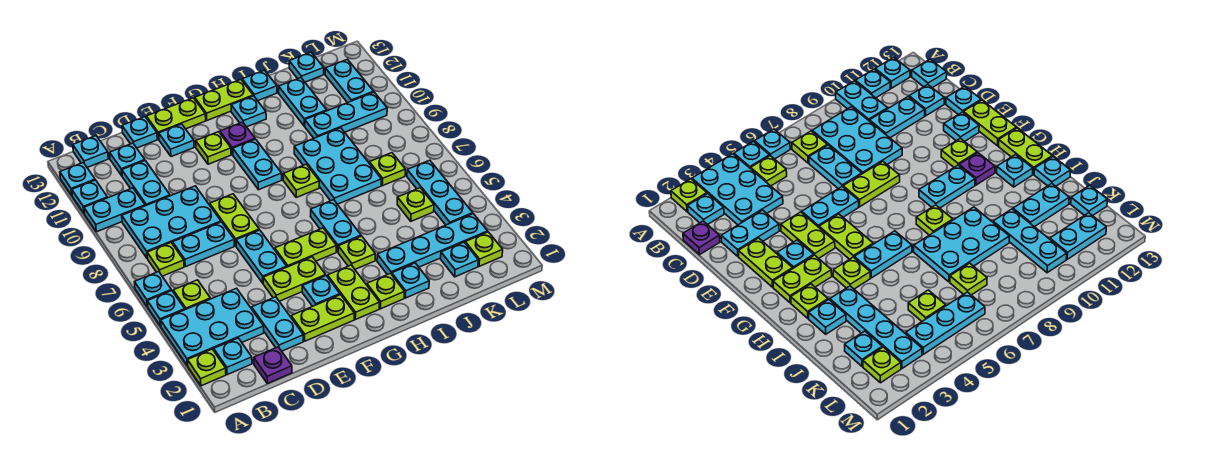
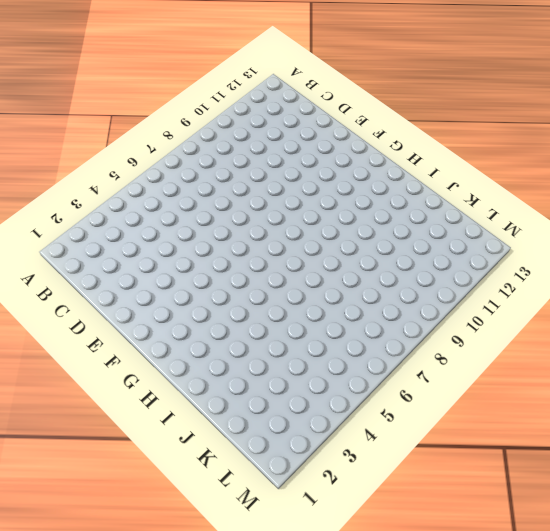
none -> lime plate A2 level 1
none -> cyan plate A3:C4 level 1
none -> cyan plate A5 level 1
none -> cyan plate A6 level 1

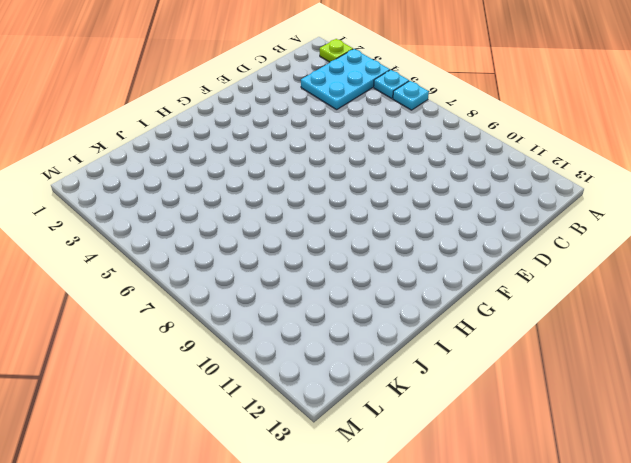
none -> cyan plate A10:B10 level 1
none -> cyan plate A11 level 1
none -> cyan plate A12 level 1
none -> cyan plate B2 level 1

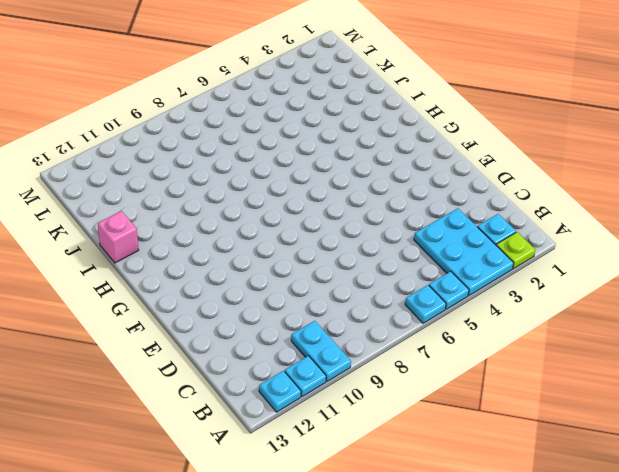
pink brick I13 level 1 -> cyan plate I13 level 1
none -> lime plate B5 level 1
none -> lime plate B7 level 1
none -> cyan plate B8:D9 level 1
none -> cyan plate B13 level 1

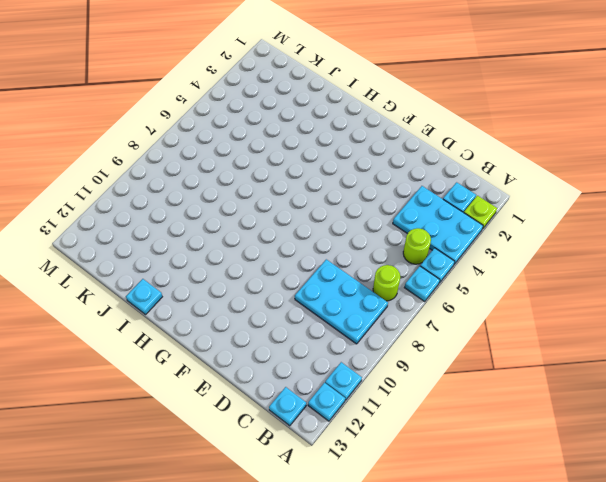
lime round brick B5 level 1 -> lime plate B5 level 1
lime round brick B7 level 1 -> lime plate B7 level 1
none -> cyan plate A10:B10 level 1
none -> purple plate C1 level 1
none -> cyan plate C7:D7 level 1
none -> cyan plate C10:C11 level 1

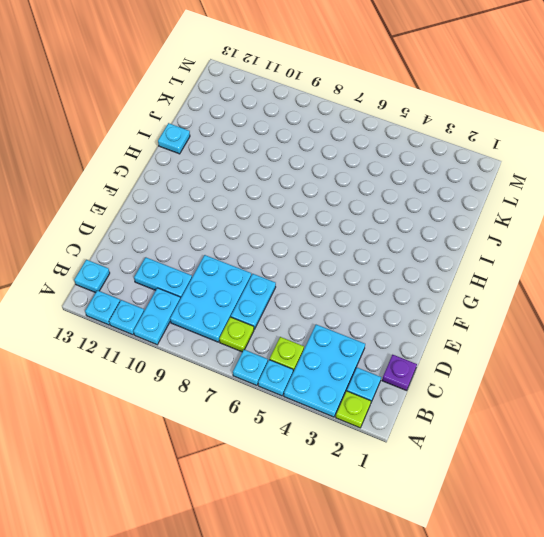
none -> cyan plate C12 level 1
none -> cyan plate D2:D3 level 1
none -> cyan plate D13 level 1
none -> lime plate E2:F2 level 1

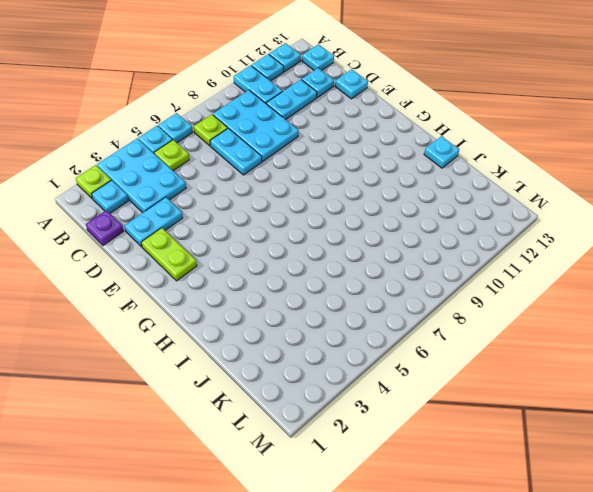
none -> lime plate E4:F4 level 1
none -> cyan plate E5:E6 level 1
none -> lime plate E7:E8 level 1
none -> cyan plate E12 level 1

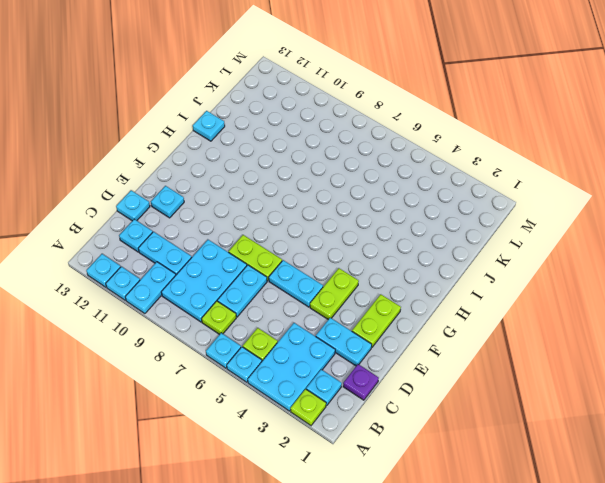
none -> cyan plate B13 level 1
none -> lime plate E13:F13 level 1
none -> cyan plate F3 level 1
none -> lime plate F5:G5 level 1

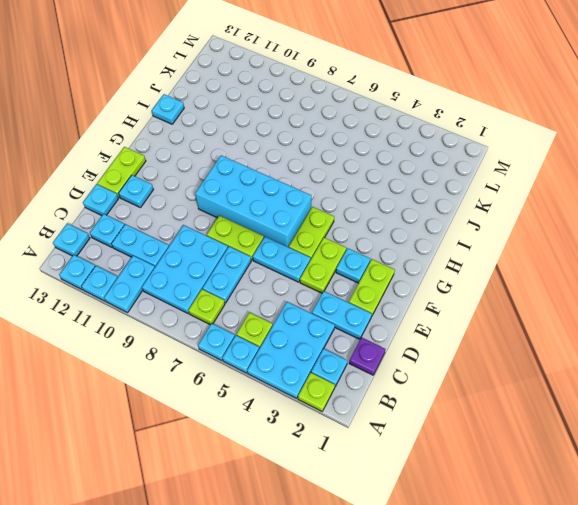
cyan brick F6:G9 level 1 -> cyan plate G9:G10 level 1
none -> lime plate F11 level 1
none -> lime plate G2:G3 level 1
none -> purple plate G11 level 1
none -> lime plate G13:H13 level 1

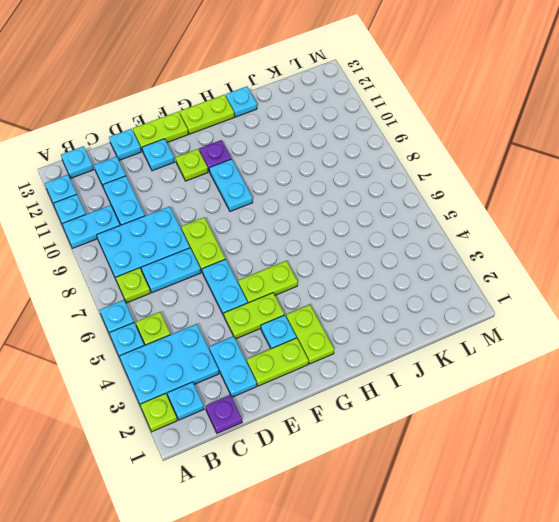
none -> lime plate H2 level 1
none -> lime plate H4 level 1
none -> cyan plate H5:H6 level 1
none -> lime plate H8 level 1

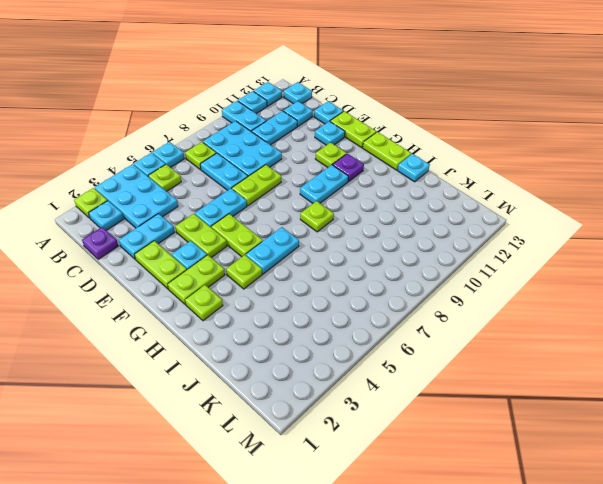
none -> cyan plate H12 level 1
none -> cyan plate I2 level 1
none -> cyan plate I3:L3 level 1
none -> cyan plate I7:J9 level 1

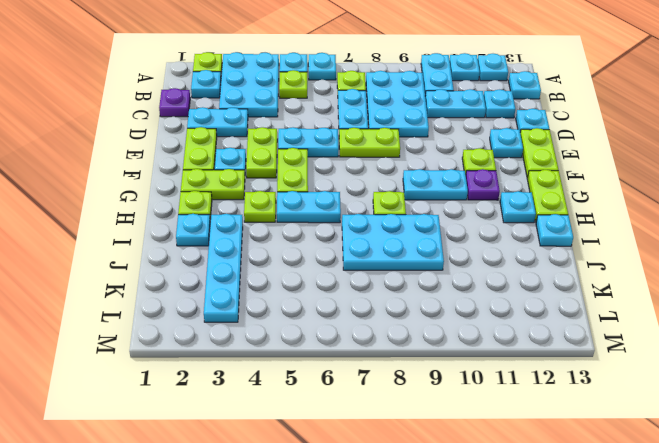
none -> cyan plate J10:L10 level 1
none -> cyan plate J11:J12 level 1
none -> cyan plate K2 level 1
none -> lime plate K5 level 1

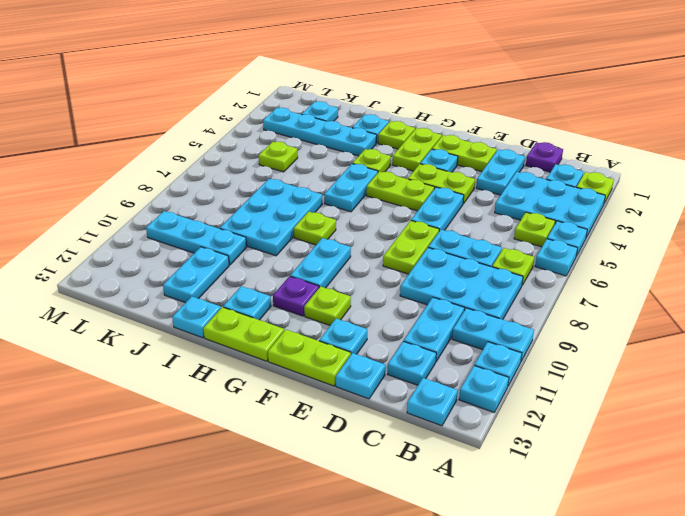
none -> lime plate K7 level 1
none -> cyan plate K13 level 1
none -> lime plate L2 level 1
none -> cyan plate L4:L6 level 1

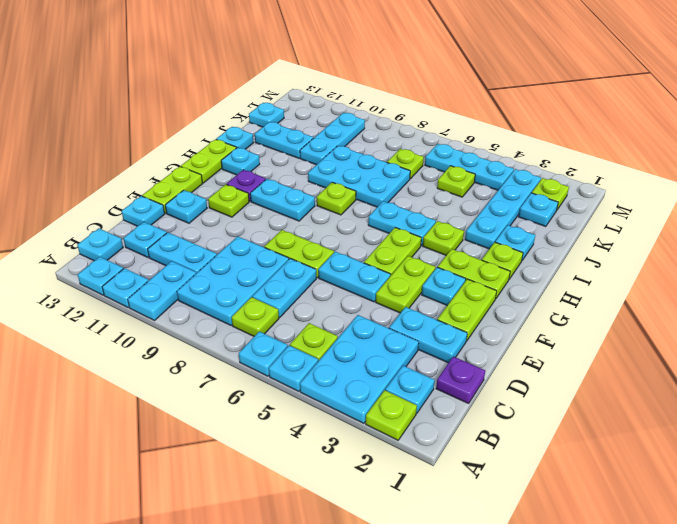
none -> cyan plate L11:L12 level 1

